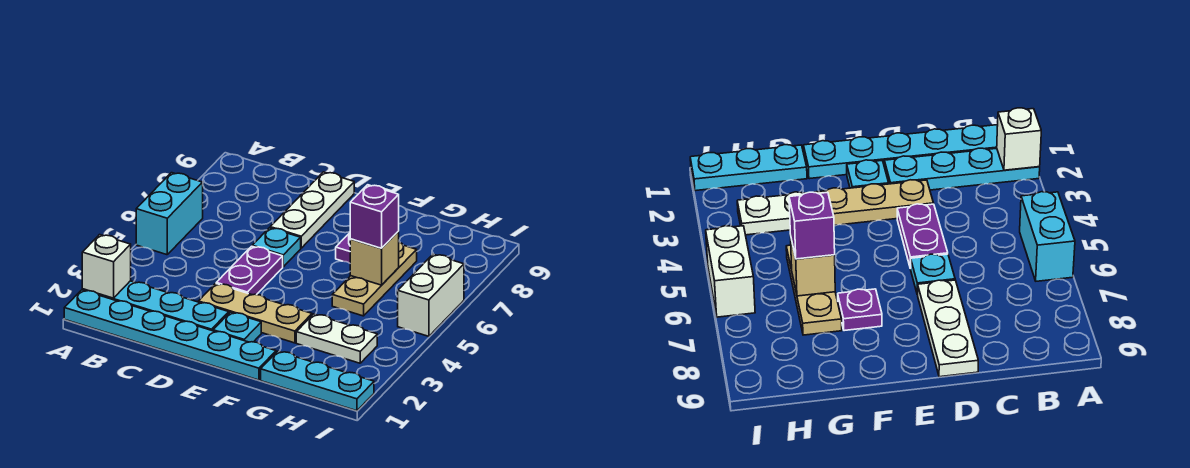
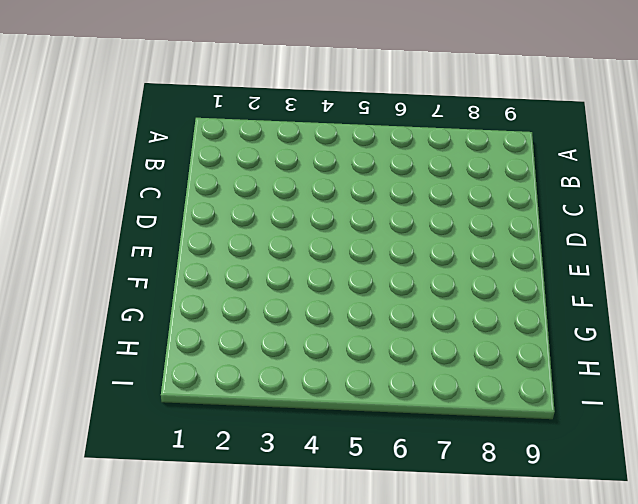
none -> cyan plate A1:F1 level 1
none -> cyan plate A2:D2 level 1
none -> cyan brick A5:A6 level 1

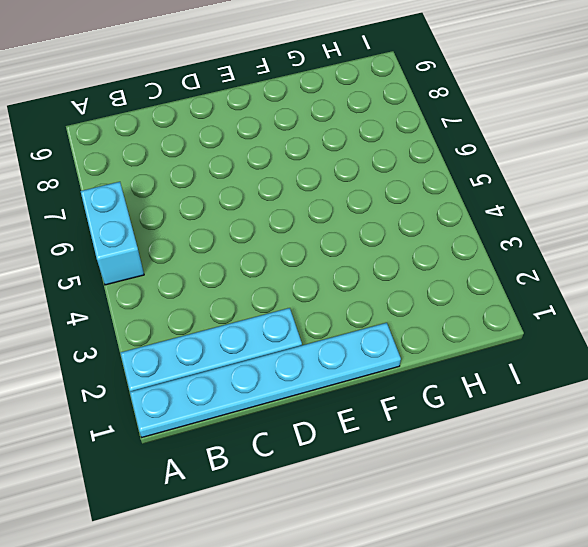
none -> tan plate D3:F3 level 1
none -> purple plate D4:D5 level 1
none -> cyan plate D6 level 1

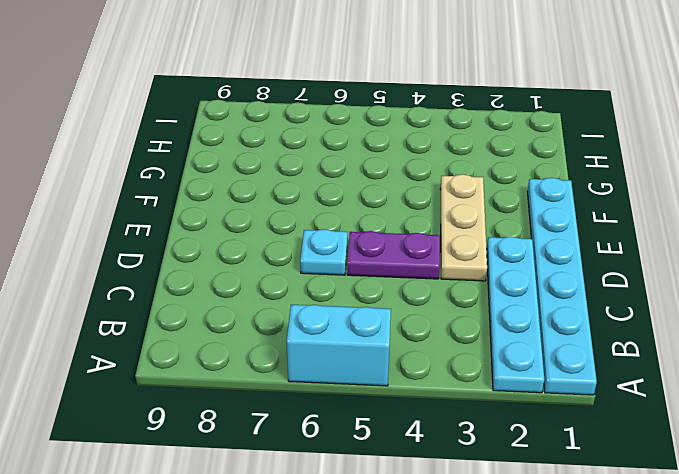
none -> white plate D7:D9 level 1
none -> cyan plate E2 level 1
none -> purple plate F7 level 1

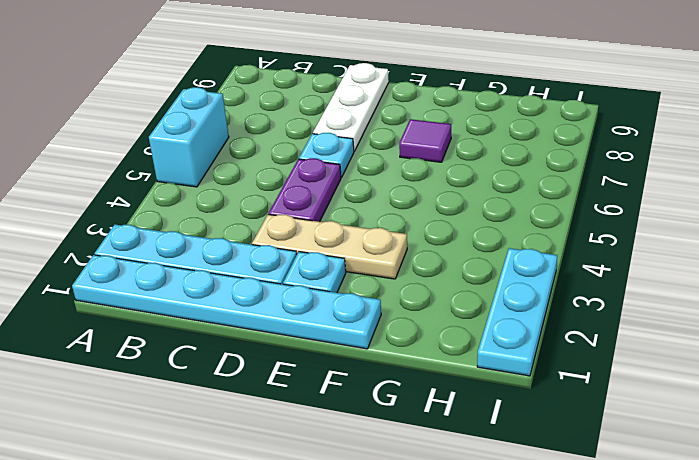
purple tile F7 level 1 -> purple plate F7 level 1
cyan plate I1:I3 level 1 -> cyan plate G1:I1 level 1
none -> white plate G3:H3 level 1
none -> tan plate G5:G7 level 1
none -> white brick I5:I6 level 1

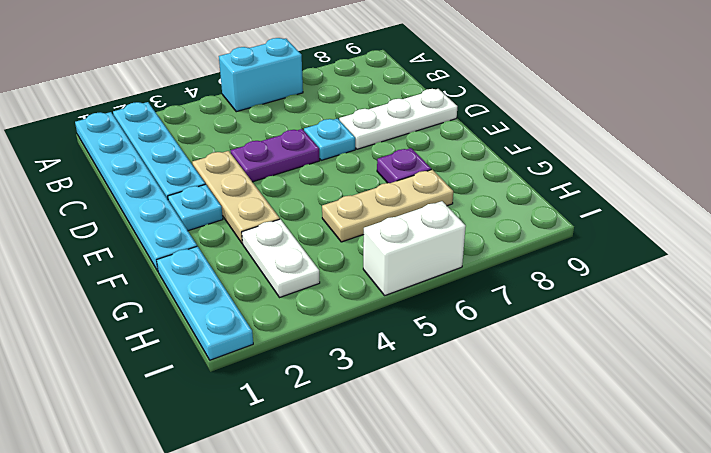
none -> white brick A2 level 2
none -> tan brick G6 level 2
none -> purple brick G6 level 3

